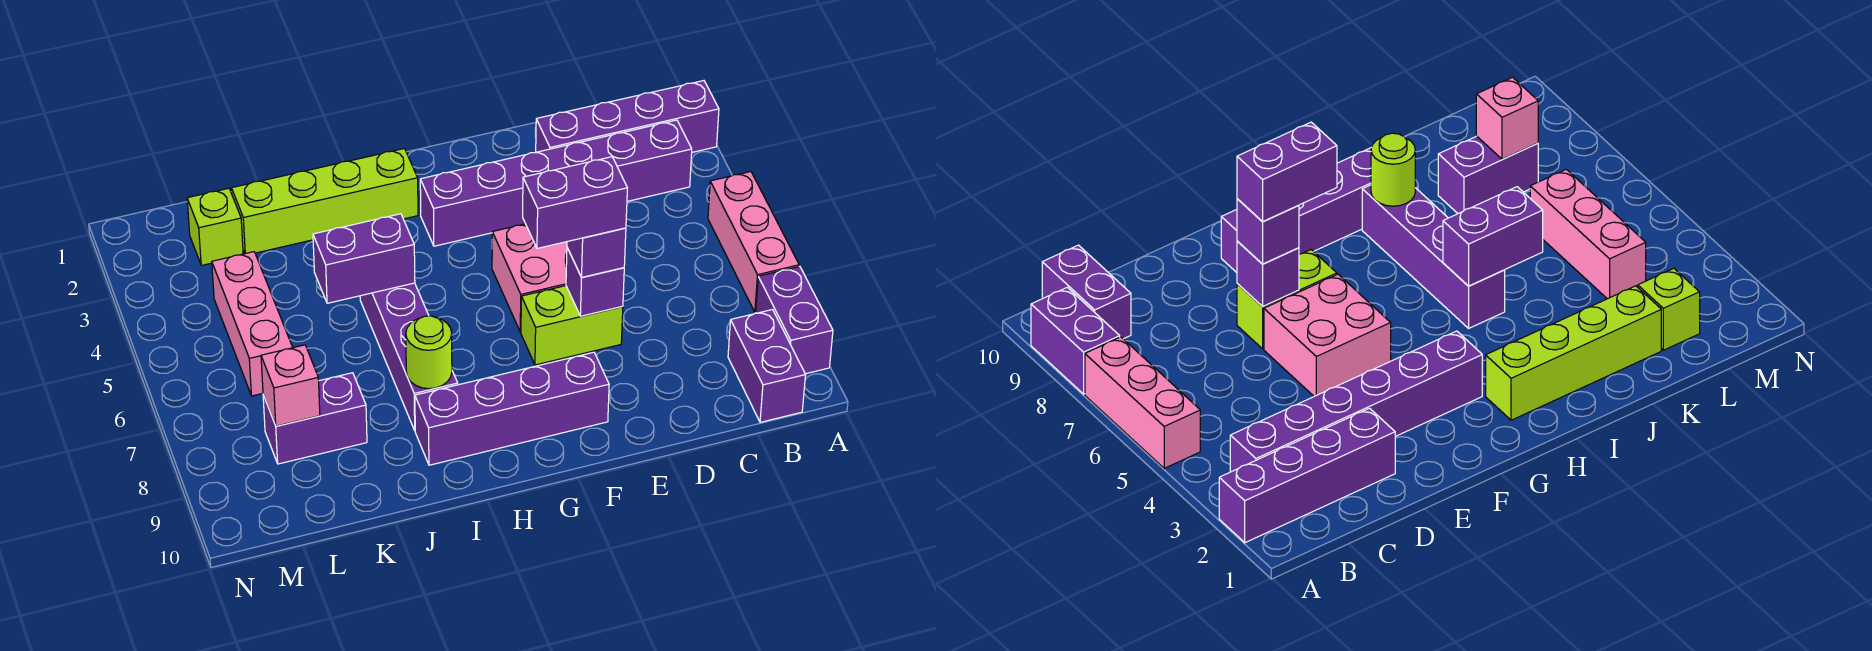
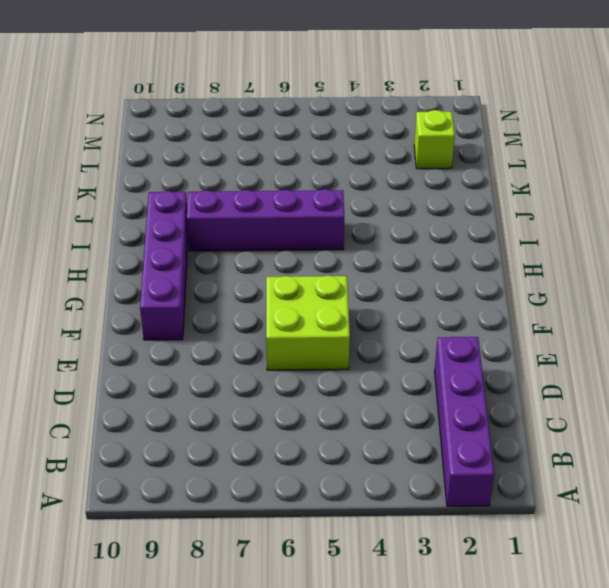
lime brick E5:F6 level 1 -> pink brick E5:F6 level 1
none -> pink brick A5:A7 level 1
none -> purple brick A8:A9 level 1
none -> purple brick B3:G3 level 1

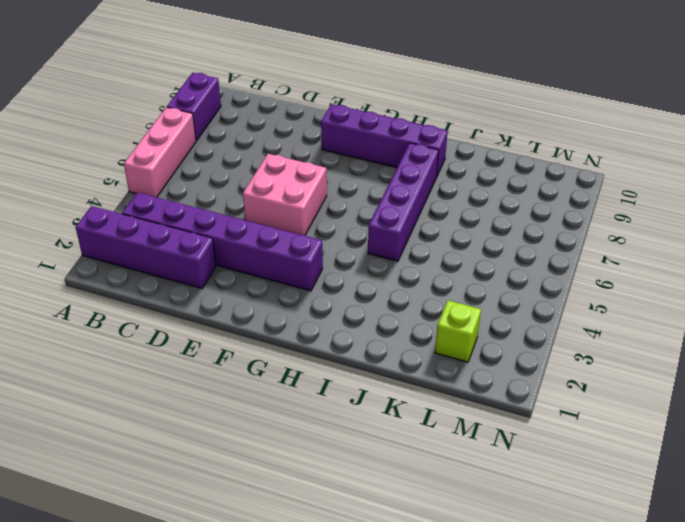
none -> purple brick B9:B10 level 1
none -> lime brick E7:F7 level 1
none -> lime brick H2:K2 level 1

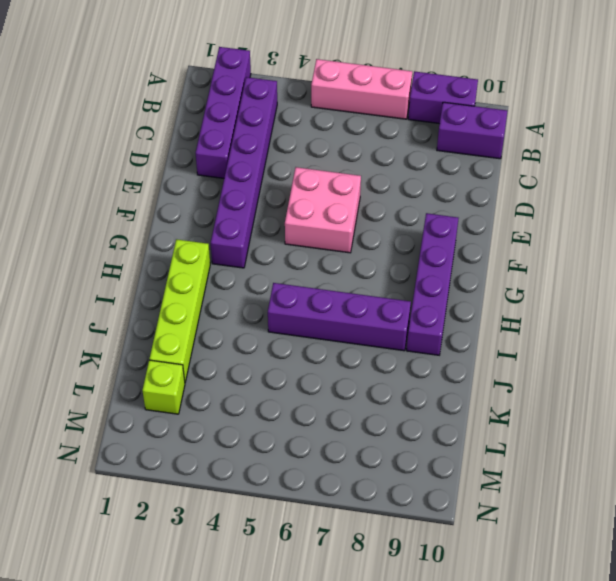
none -> lime brick E7:F7 level 1
none -> purple brick K8:L8 level 1
none -> pink brick L4:L6 level 1

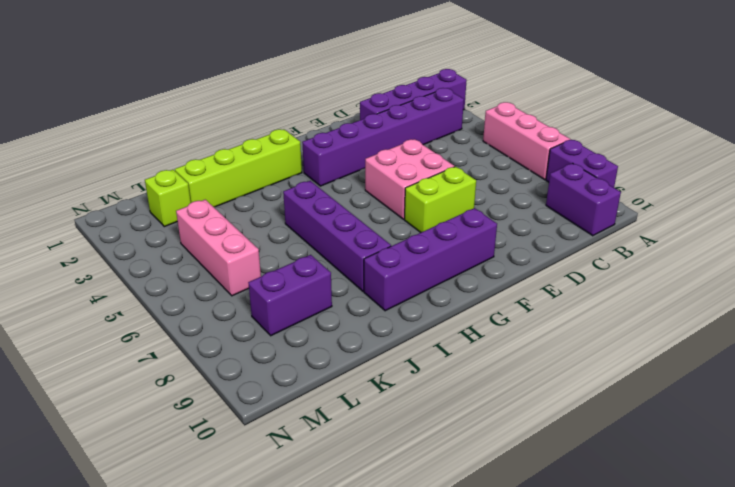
none -> purple brick E7 level 2
none -> purple brick I5:J5 level 2
none -> lime round brick I8 level 2

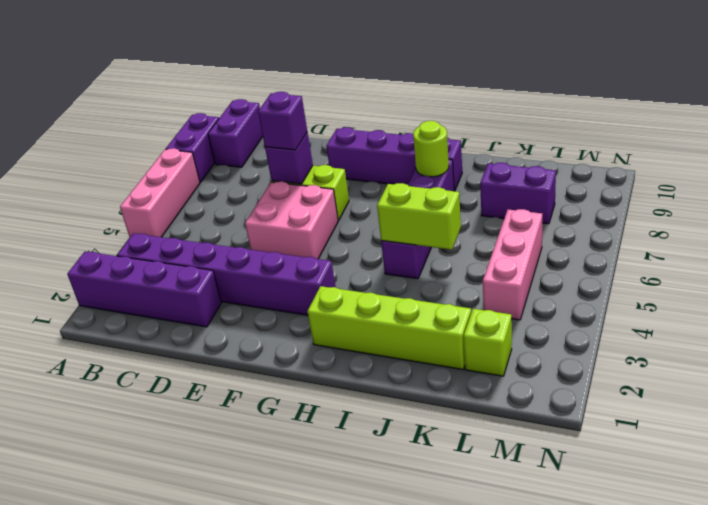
lime brick I5:J5 level 2 -> purple brick I5:J5 level 2
none -> pink brick L8 level 2
none -> purple brick E7:F7 level 4

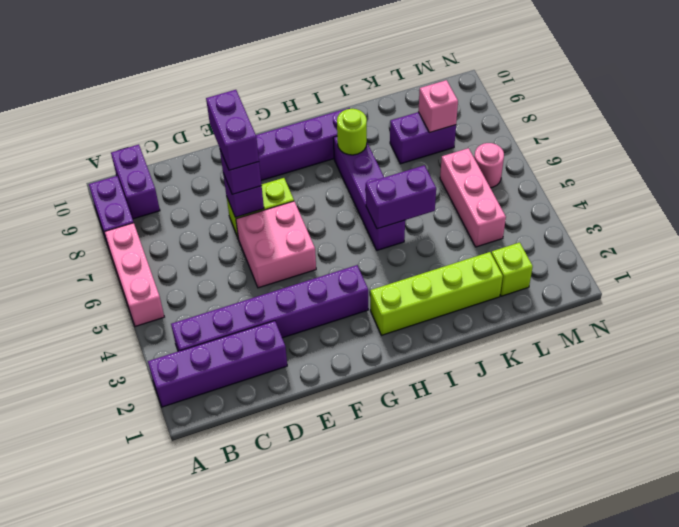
purple brick E7:E8 level 4 -> purple brick E7:F7 level 4
pink round brick M6 level 1 -> none

